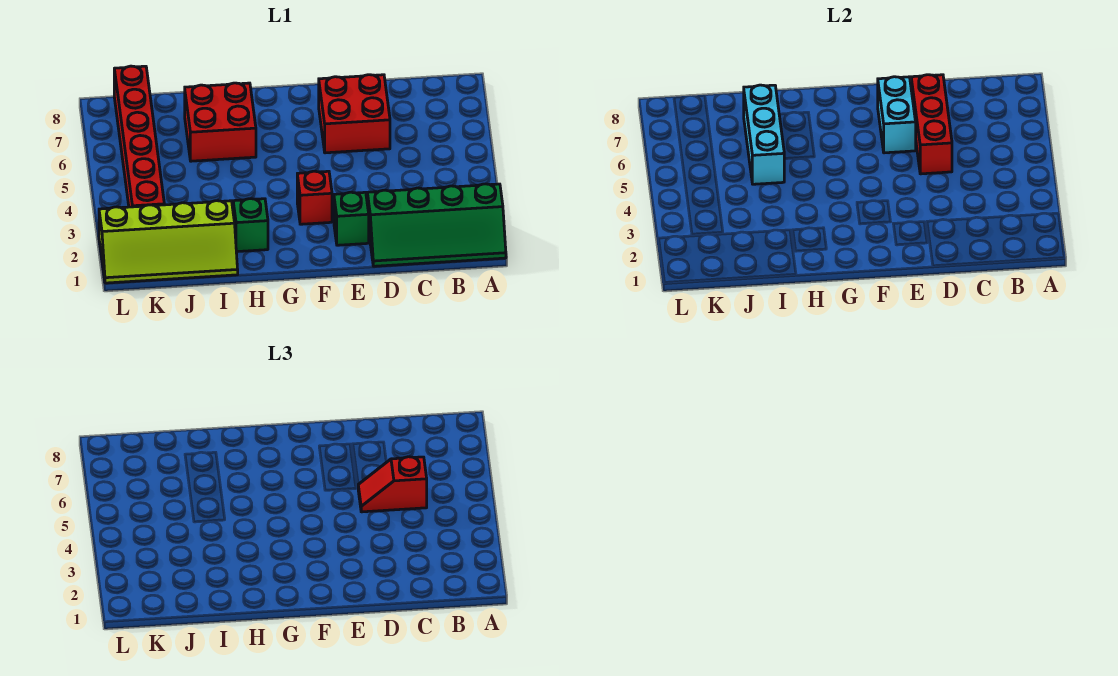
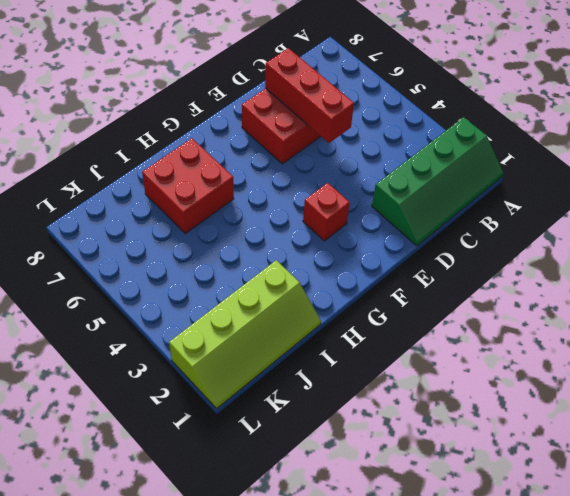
none -> green brick E2 level 1
none -> green brick H2 level 1
none -> red brick K3:K8 level 1

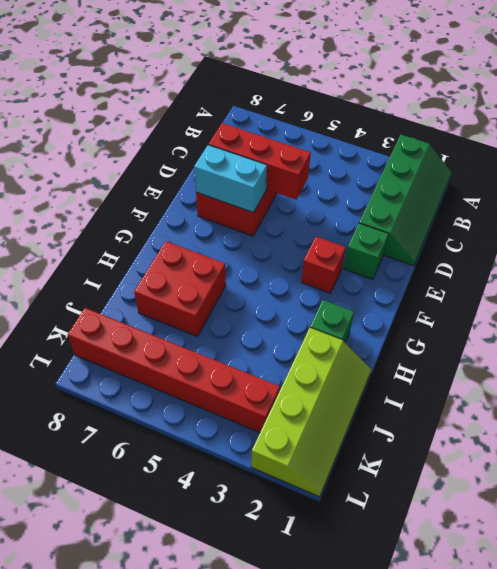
none -> cyan brick I5:I7 level 2
none -> red slope C5:D5 level 3 top C

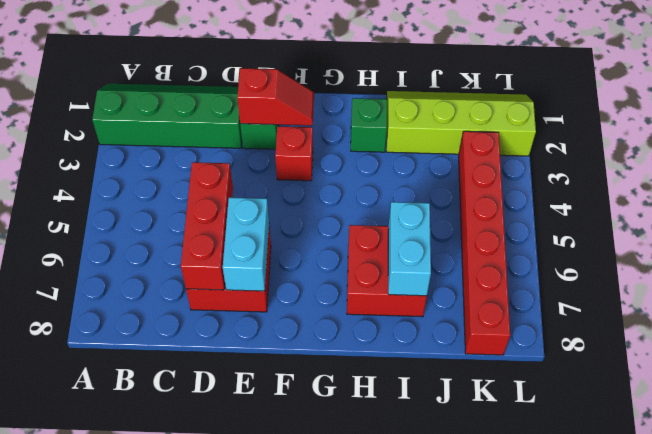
red slope E2:F2 level 2 top E -> red slope C5:D5 level 3 top C
cyan brick I6:I7 level 2 -> cyan brick I5:I7 level 2

